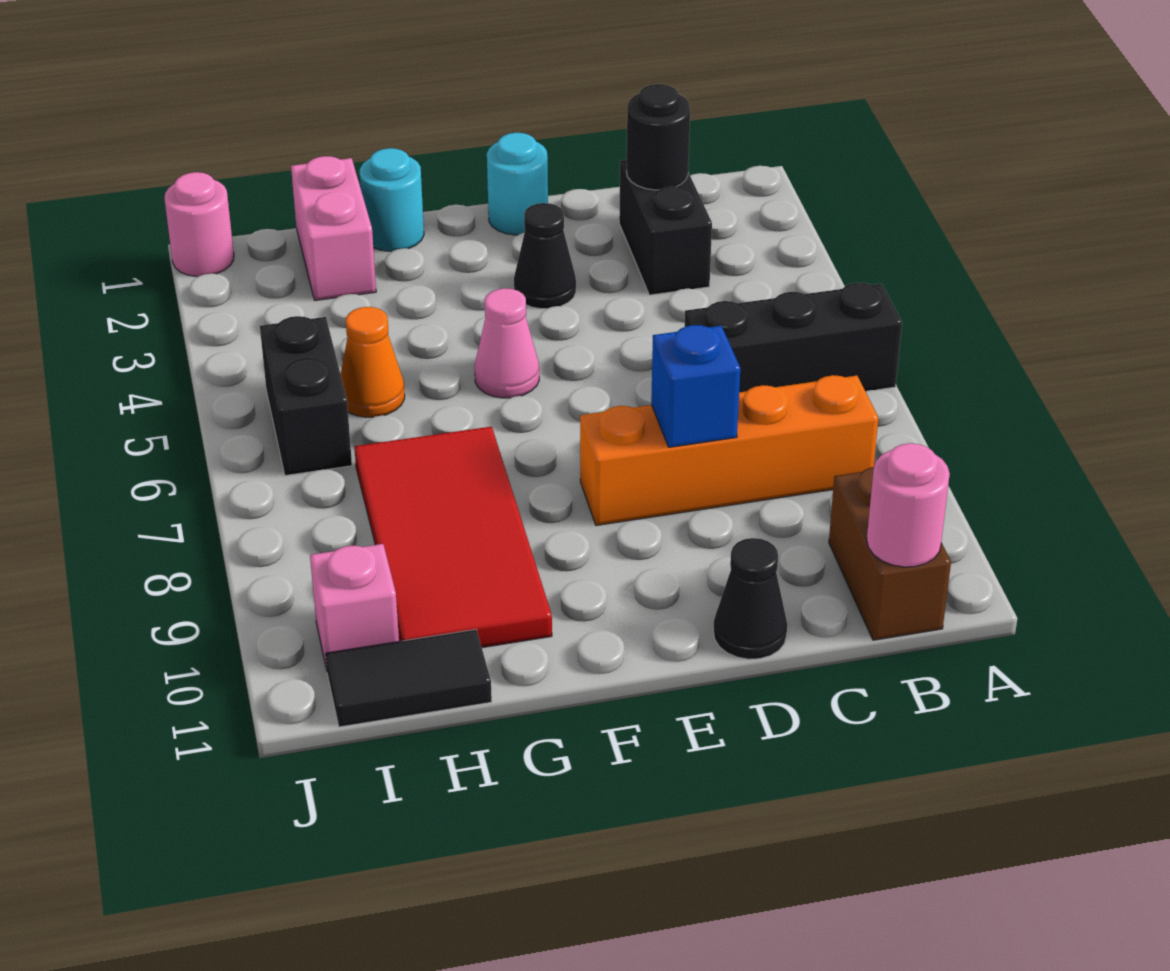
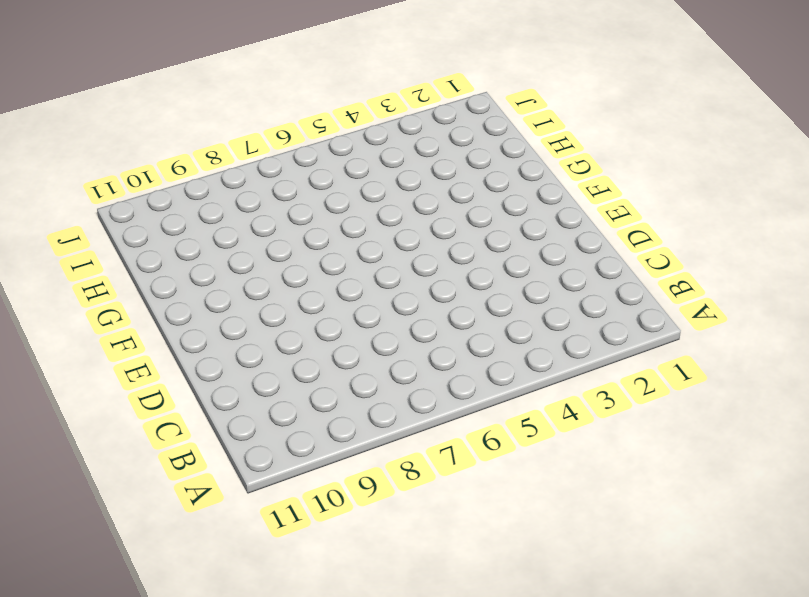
none -> black brick A6:C6 level 1
none -> orange brick B8:E8 level 1
none -> brown brick B10:B11 level 1

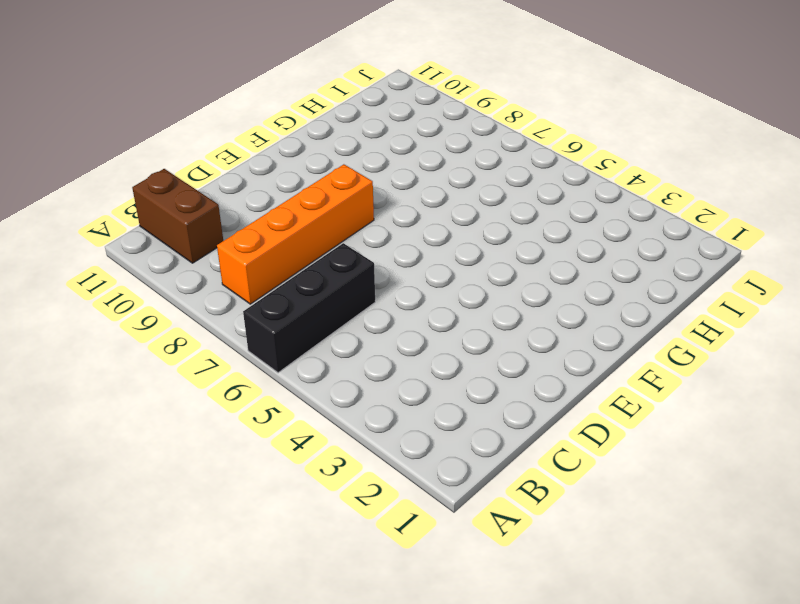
none -> black brick C2:C3 level 1
none -> black cone D11 level 1
none -> cyan round brick E1 level 1

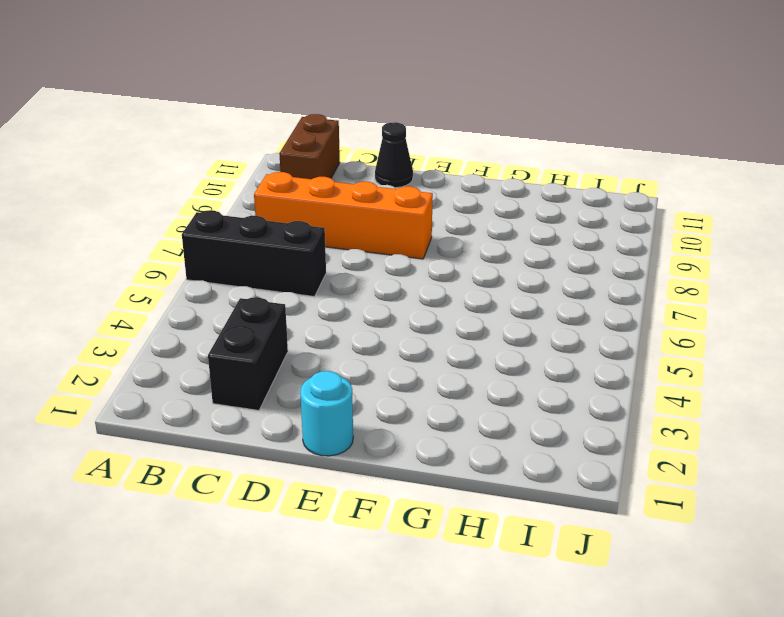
none -> black cone E3 level 1
none -> pink cone F5 level 1
none -> cyan round brick G1 level 1

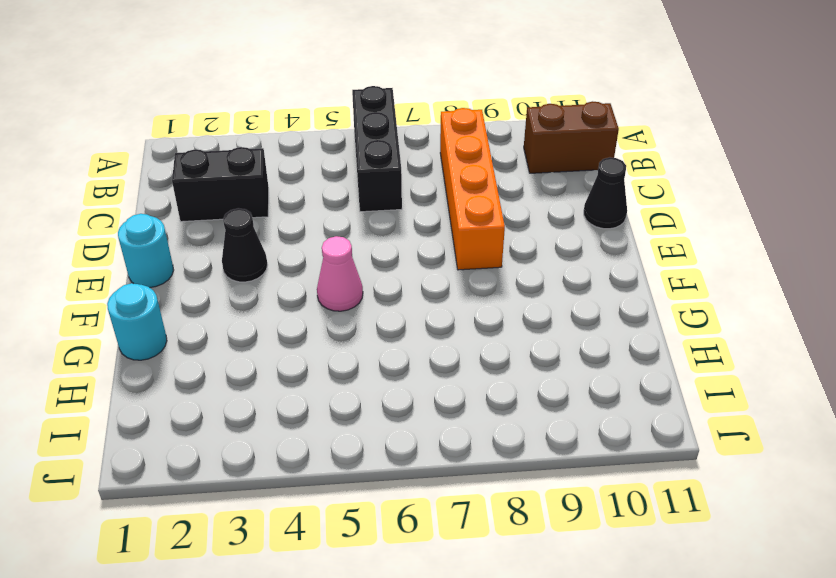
none -> red tile G7:H10 level 1
none -> pink brick H1:H2 level 1
none -> orange cone H5 level 1

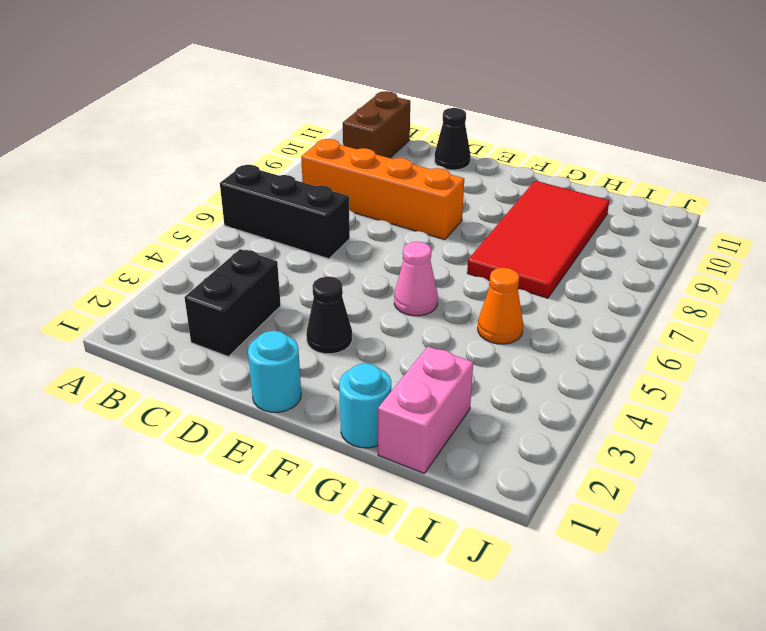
none -> black tile H11:I11 level 1
none -> black brick I5:I6 level 1
none -> pink brick I10 level 1

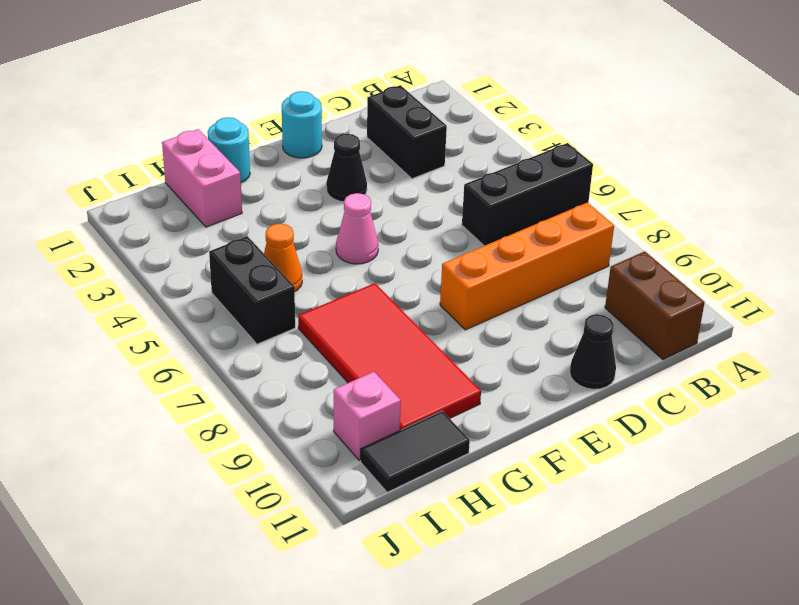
none -> pink round brick J1 level 1
none -> pink round brick B11 level 2
none -> black round brick C2 level 2

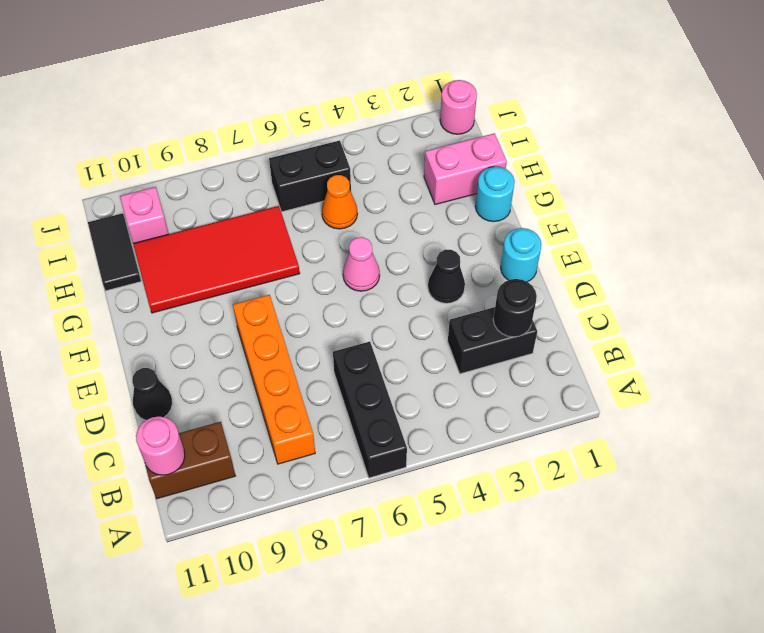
none -> blue brick D8 level 2

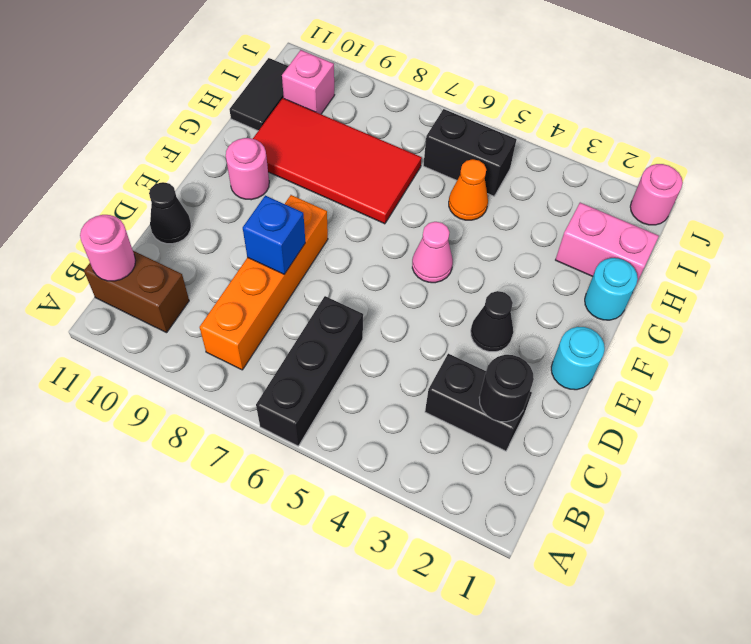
pink round brick F10 level 1 -> none

